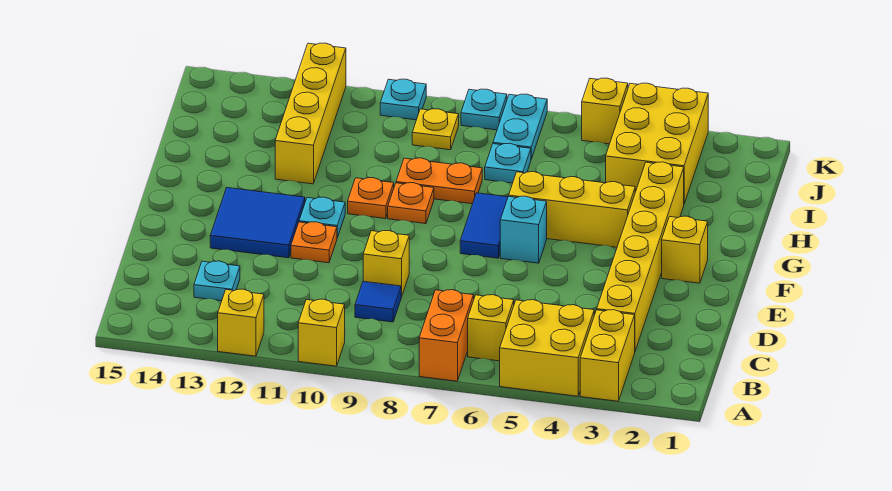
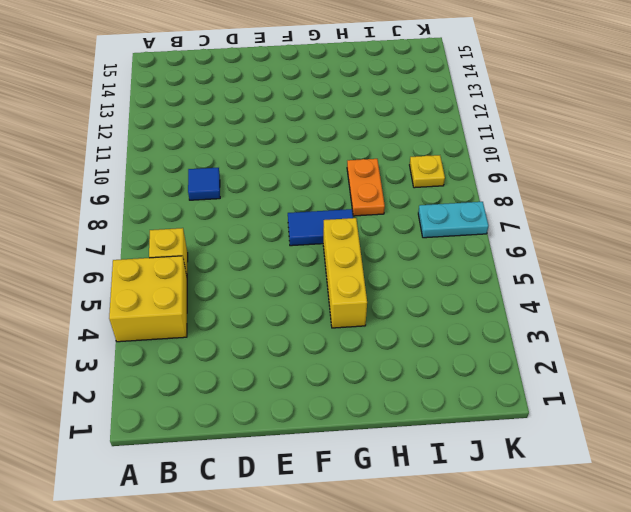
none -> yellow brick A3:B3 level 1
none -> orange brick A7:B7 level 1
none -> yellow brick A10 level 1

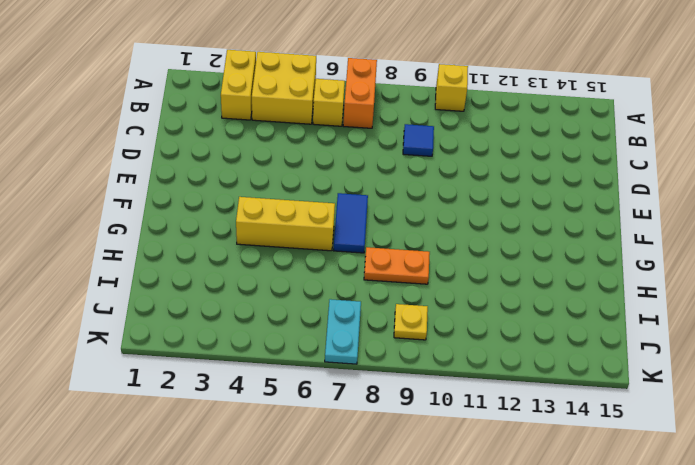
none -> yellow brick A12 level 1
none -> yellow brick C3:H3 level 1
none -> cyan plate C13 level 1

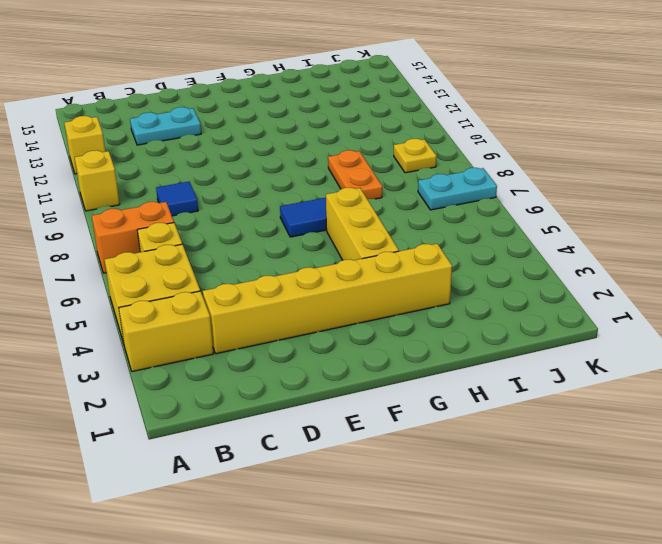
cyan plate C13:D13 level 1 -> cyan plate C13 level 1
none -> yellow brick D9 level 1
none -> orange plate E11 level 1
none -> blue tile E12:F13 level 1

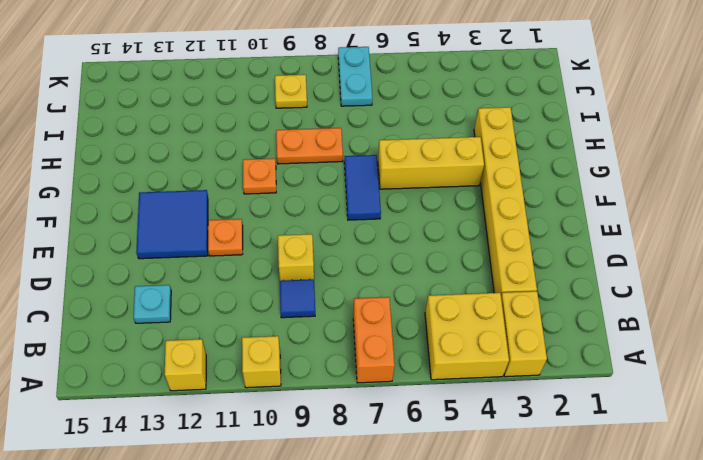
none -> yellow brick B6 level 1
none -> yellow brick F2 level 1
none -> cyan brick F6 level 1

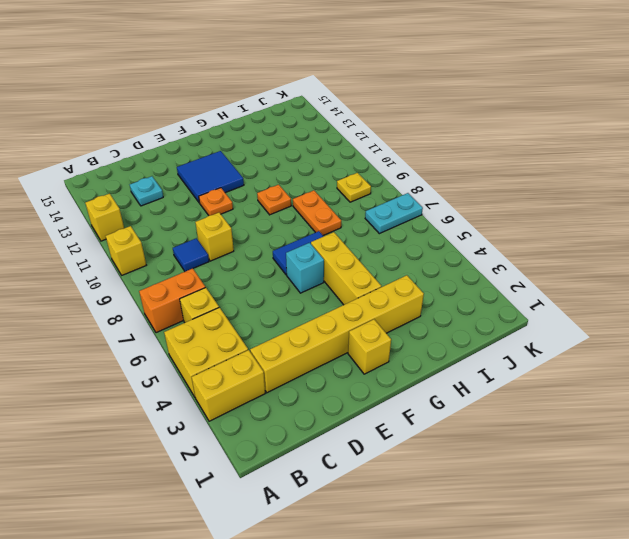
none -> cyan plate F11 level 1
none -> orange plate G9 level 1
none -> yellow brick H12:K12 level 1

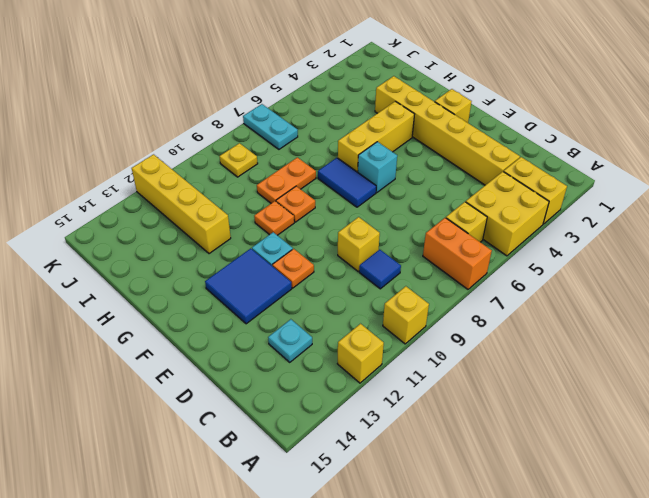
none -> yellow brick I3:K4 level 1
none -> cyan plate I7 level 1
none -> yellow brick K5 level 1

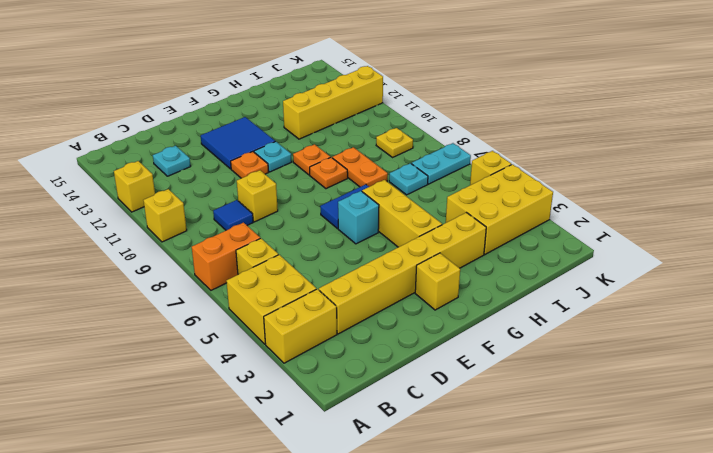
none -> cyan plate K8 level 1
none -> cyan plate K10 level 1

